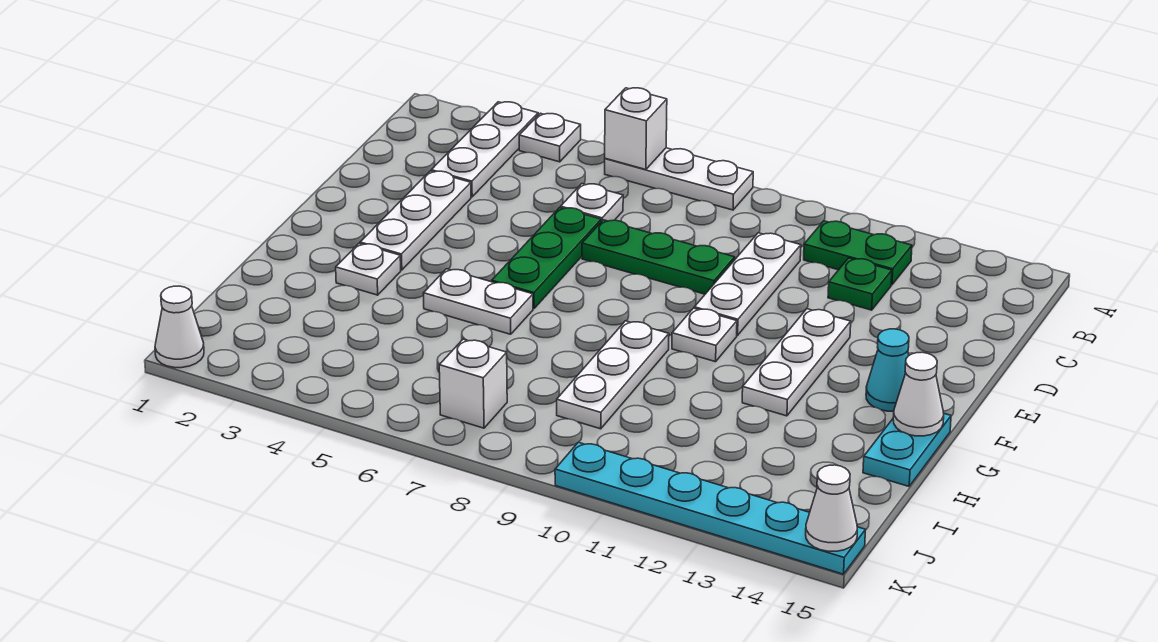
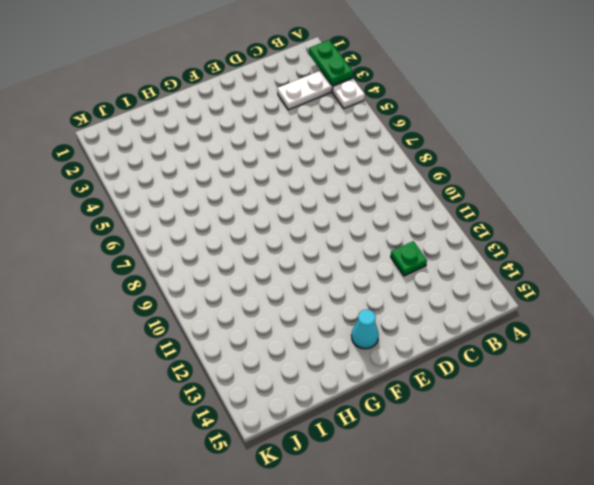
green plate A2:A3 level 2 -> green plate B11:B12 level 1
none -> white plate A6:A8 level 1
none -> white plate C6 level 1
none -> white plate C10:E10 level 1

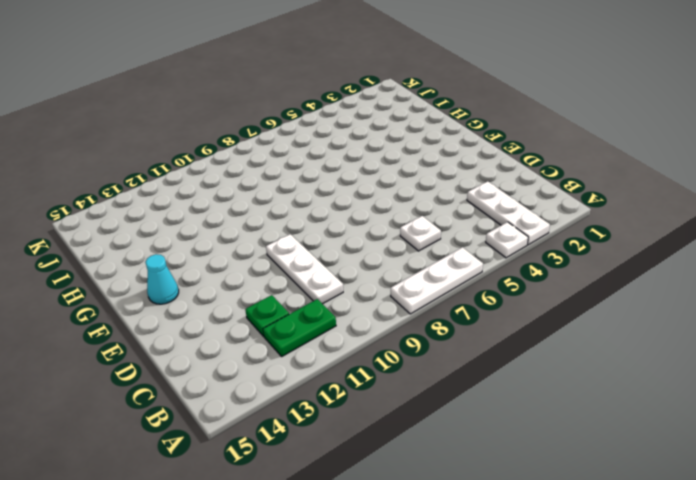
none -> white plate D3:F3 level 1
none -> green plate D6:F6 level 1
none -> green plate D7:D9 level 1

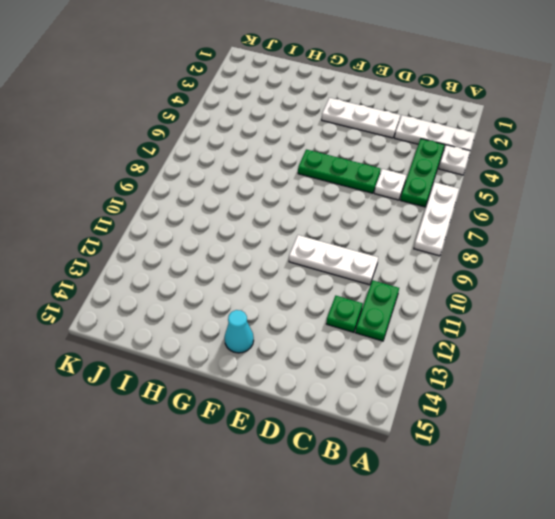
green plate B4:B6 level 1 -> green plate D7:D9 level 1
none -> white plate E12:G12 level 1
none -> white plate F10 level 1
none -> white plate G3 level 1

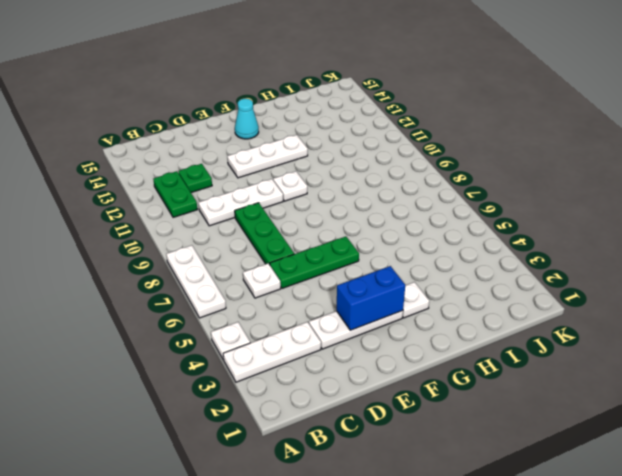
blue brick E3:F3 level 2 -> none
none -> white plate G5:G6 level 1
none -> white plate G9:I9 level 1
none -> cyan plate G15:H15 level 1

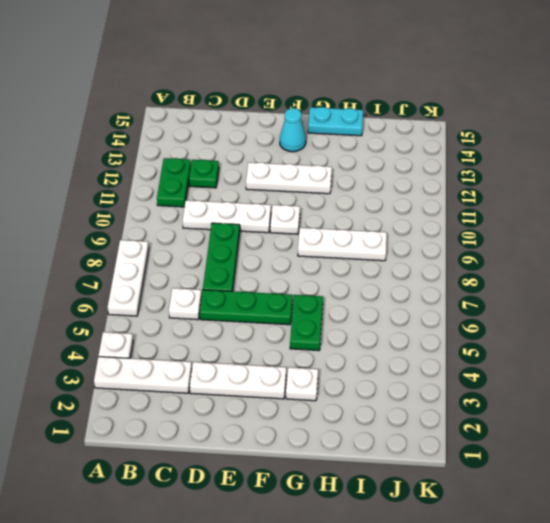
green plate G5:G6 level 1 -> white plate G5:G6 level 1
none -> white brick J7 level 1
none -> white cone K1 level 1
none -> cyan plate K10:K15 level 1

